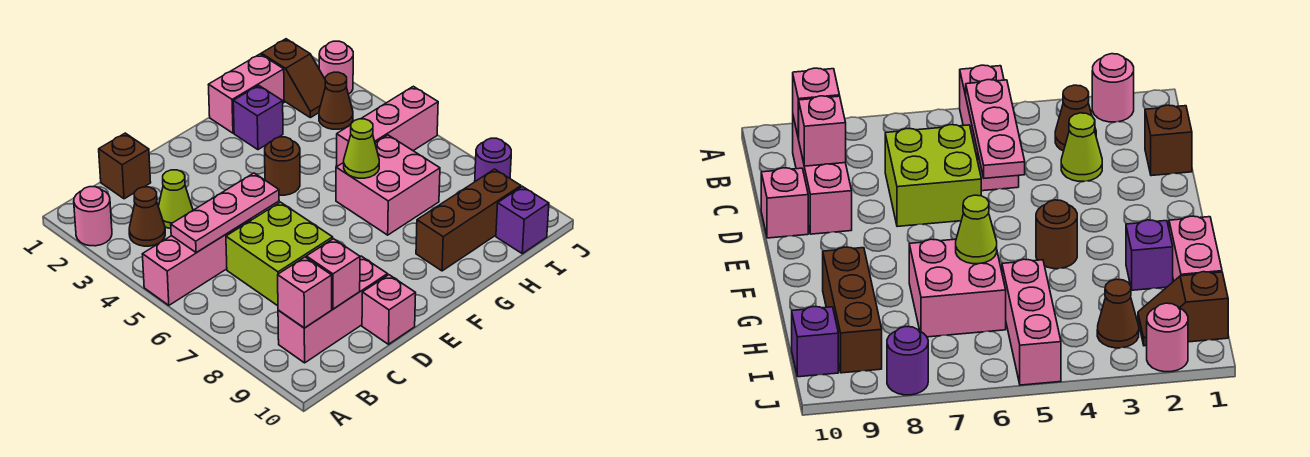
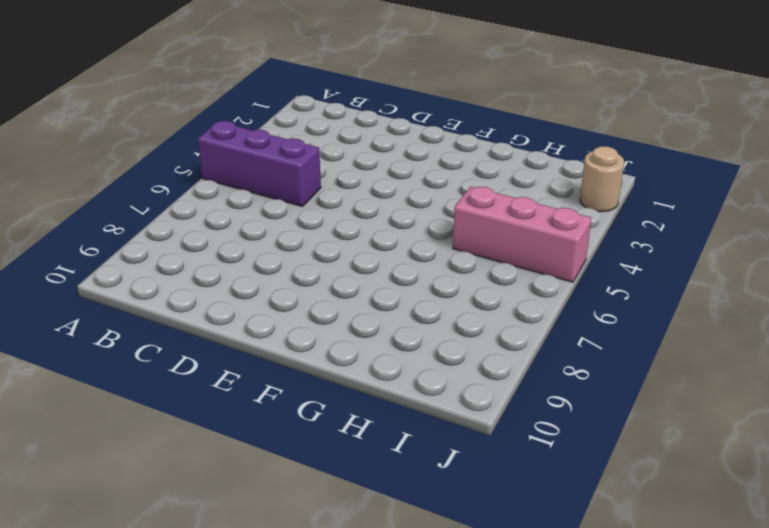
purple brick A5:C5 level 1 -> pink brick A5:C5 level 1
tan round brick J2 level 1 -> pink round brick J2 level 1
none -> pink round brick A2 level 1
none -> brown cone B3 level 1
none -> pink brick B9:D9 level 1

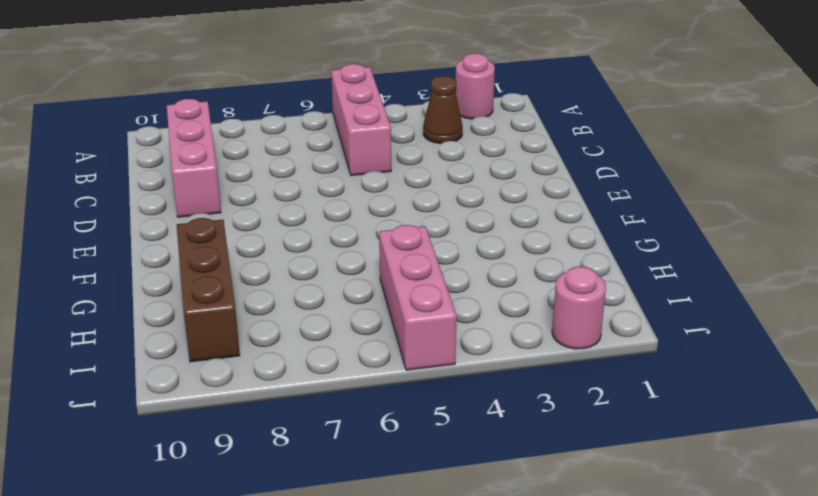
none -> brown brick C1 level 1
none -> lime cone C3 level 1
none -> lime brick C6:D7 level 1

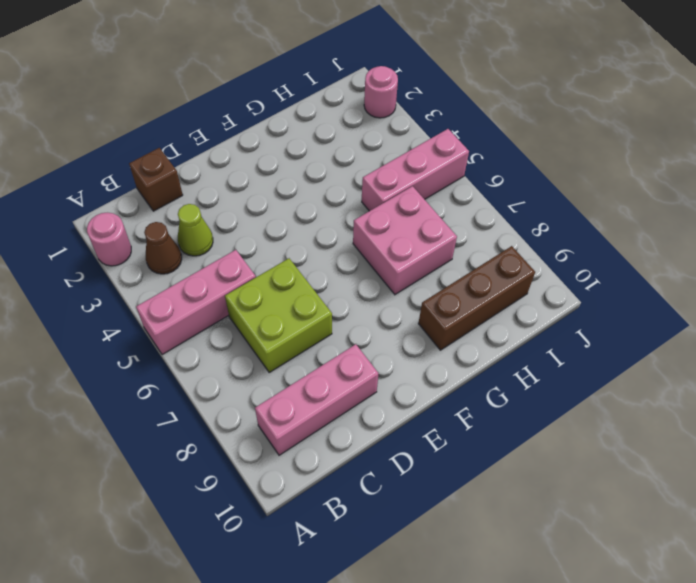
none -> pink brick D10 level 1
none -> brown round brick F4 level 1
none -> pink brick G1:H1 level 1

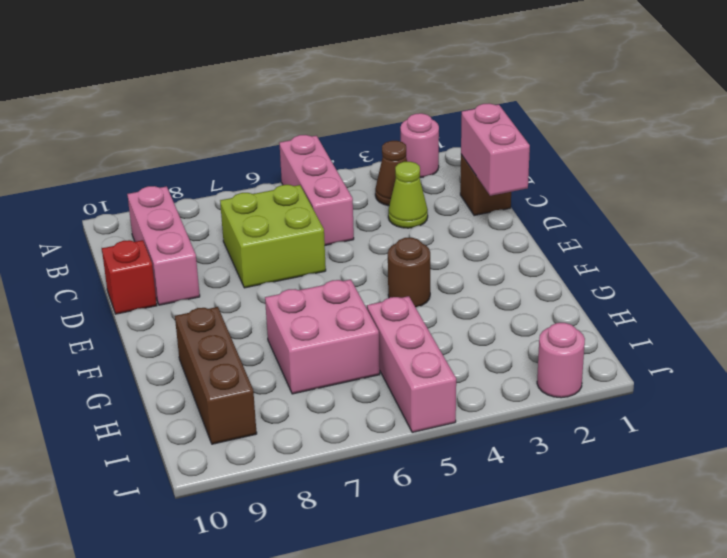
pink brick C1:D1 level 2 -> pink brick G1:H1 level 1
red brick D10 level 1 -> pink brick D10 level 1
none -> purple brick G2 level 1
none -> brown slope I1:I2 level 1 top 1
none -> brown cone I3 level 1

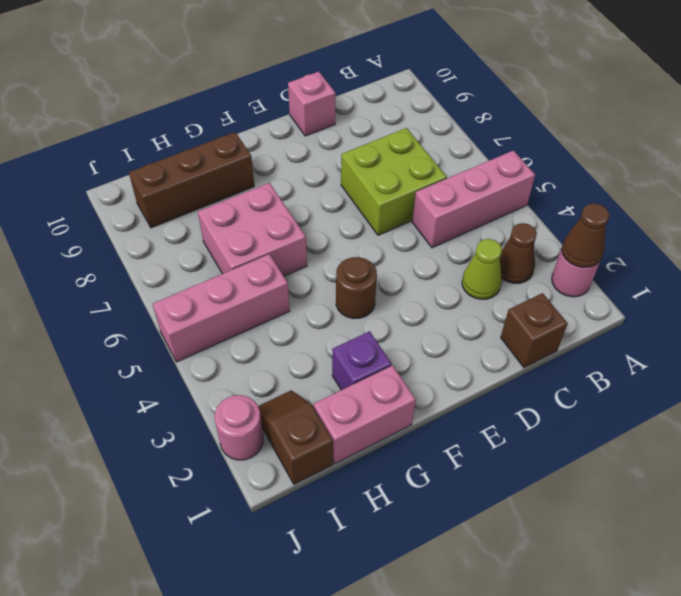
brown cone A2 level 2 -> brown cone I3 level 1
none -> pink brick B9:D9 level 1
none -> purple brick I10 level 1
none -> purple round brick J8 level 1

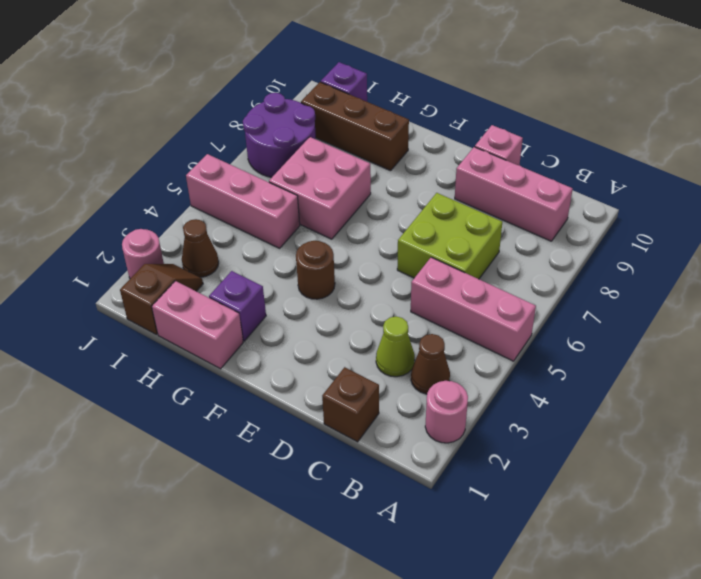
purple round brick I7:J8 level 1 -> purple round brick J8 level 1
none -> pink plate B5:D5 level 2
none -> pink brick B9 level 2
none -> pink brick C9 level 2

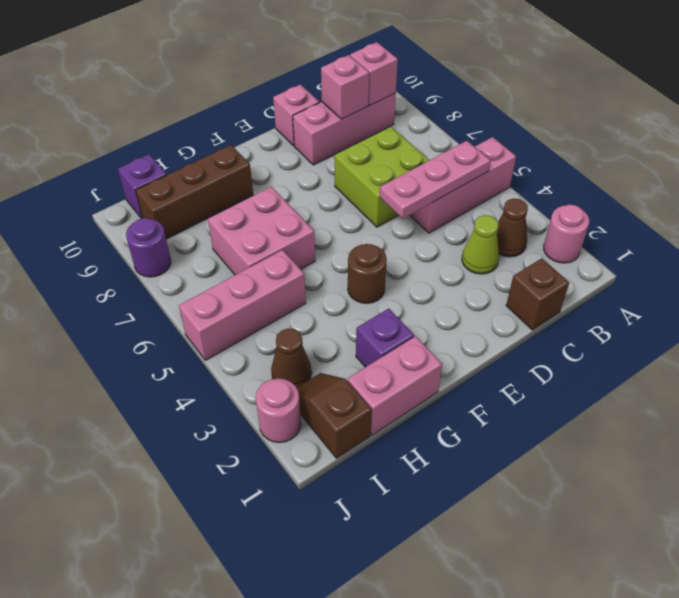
none -> lime cone G6 level 2

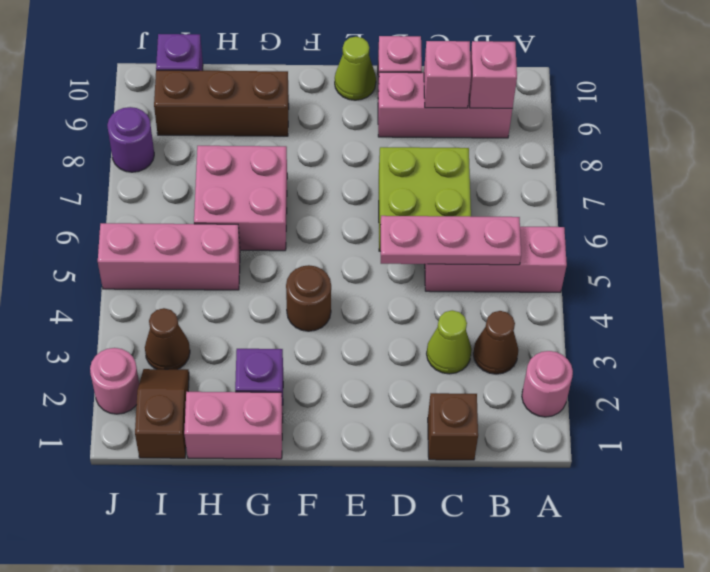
lime cone E10 level 1 -> lime cone G6 level 2

